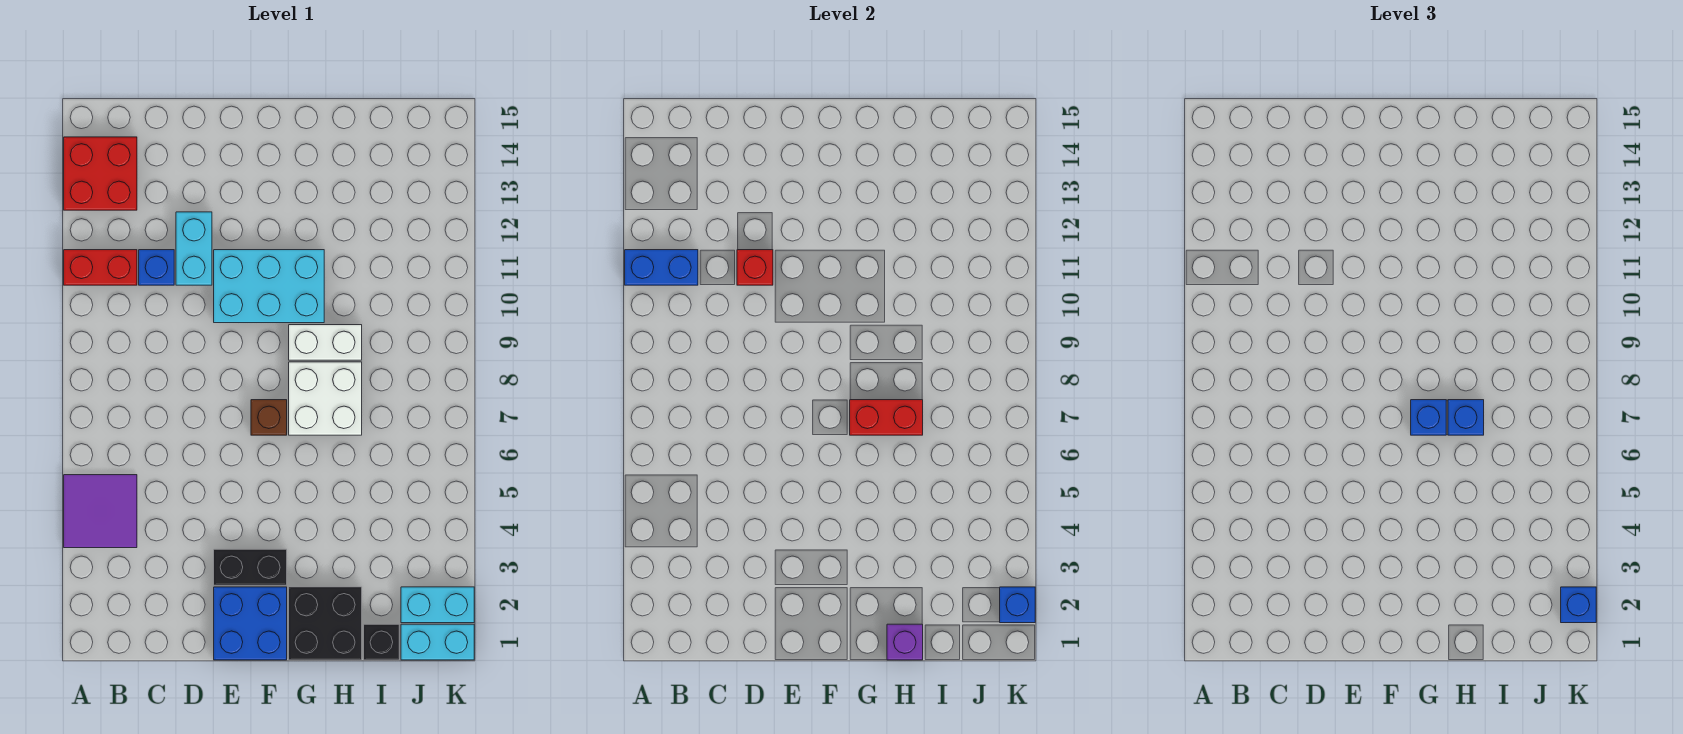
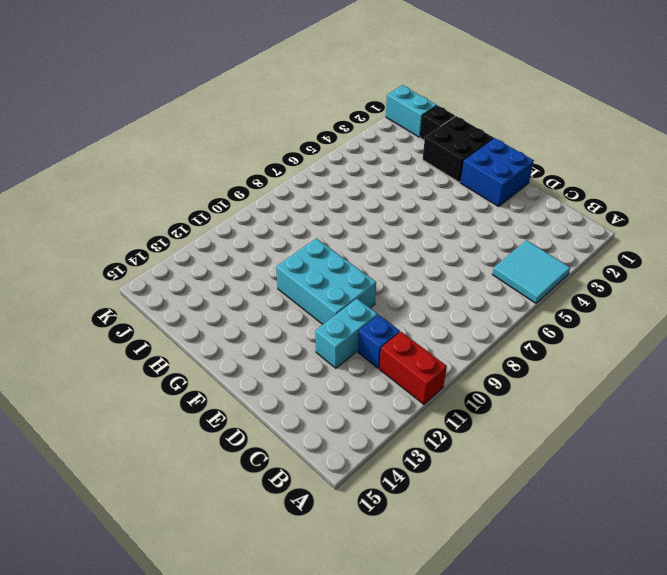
cyan tile A4:B5 level 1 -> purple tile A4:B5 level 1
none -> red brick A13:B14 level 1
none -> black brick E3:F3 level 1
none -> brown brick F7 level 1

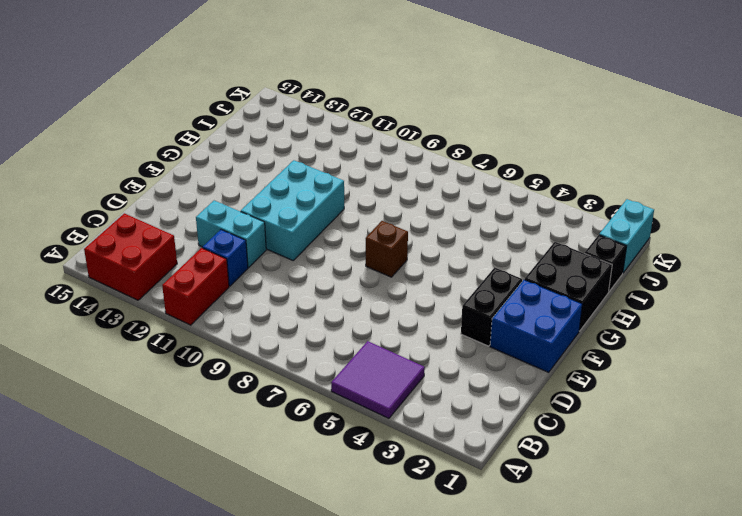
none -> white brick G7:H8 level 1
none -> white brick G9:H9 level 1
none -> cyan brick J2:K2 level 1

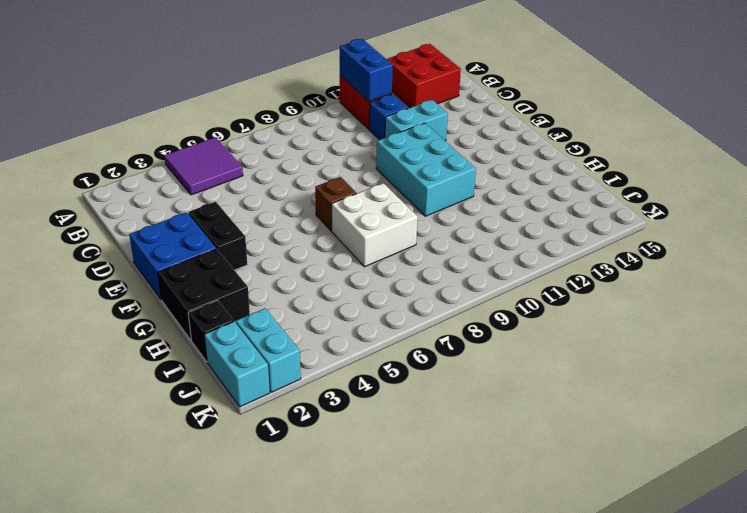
none -> white brick G9:H9 level 1
none -> red brick D11 level 2
none -> red brick G7:H7 level 2

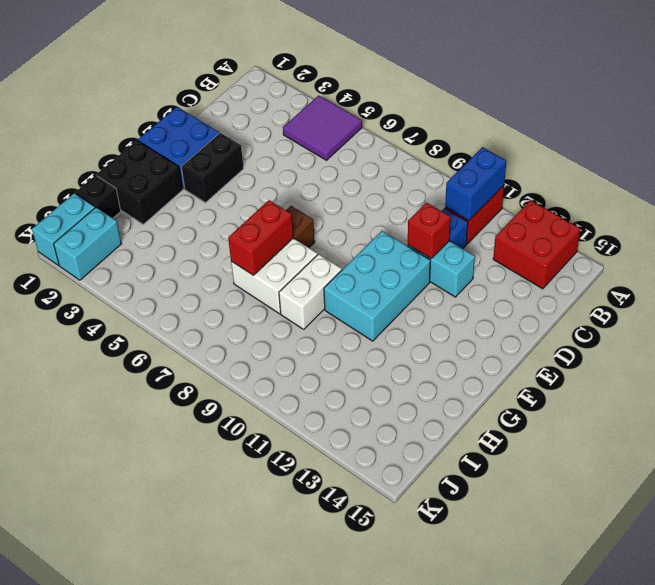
none -> purple brick H1 level 2
none -> blue brick K2 level 2
none -> blue brick G7 level 3

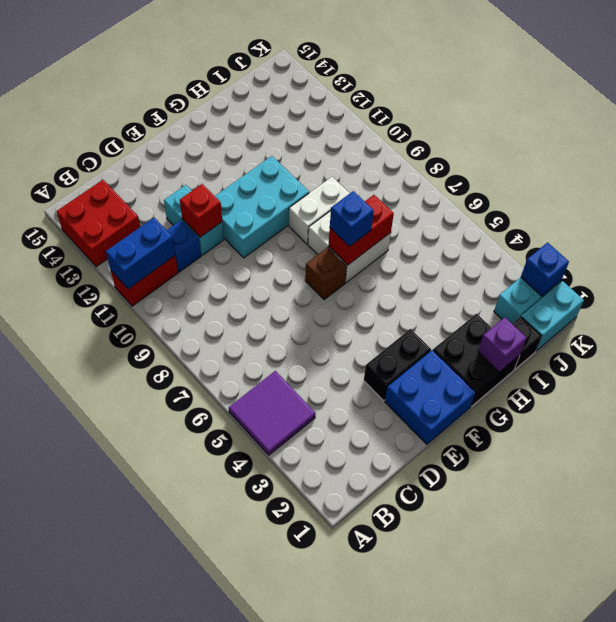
none -> blue brick H7 level 3
none -> blue brick K2 level 3

